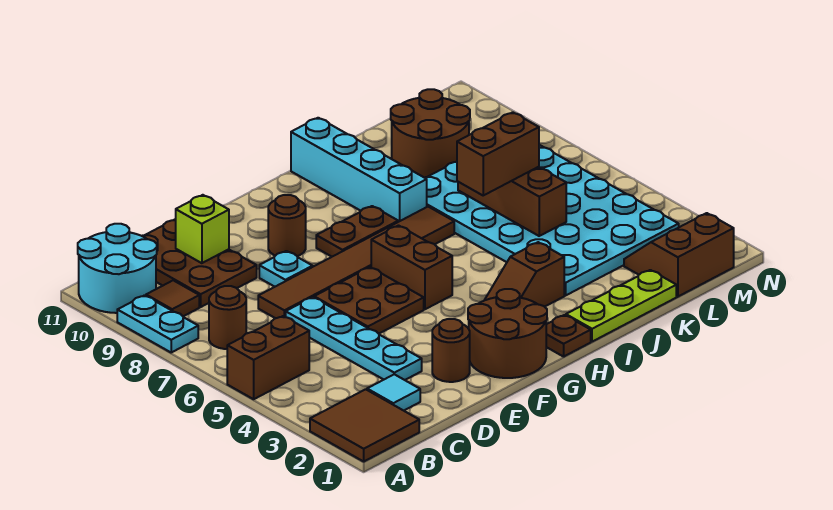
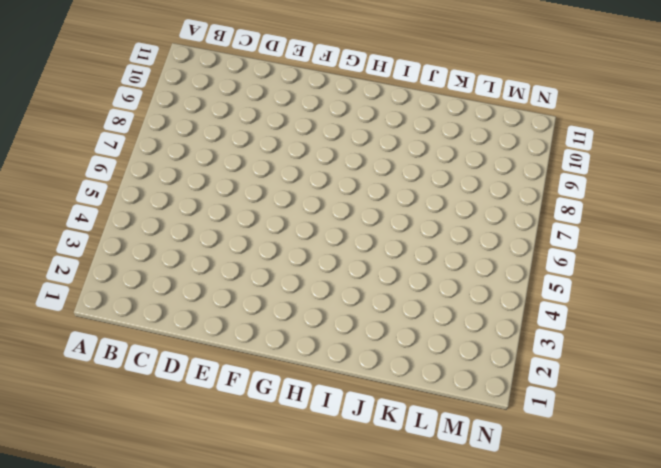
none -> brown tile A1:B2 level 1
none -> brown brick A5:B5 level 1
none -> cyan plate A8:A9 level 1

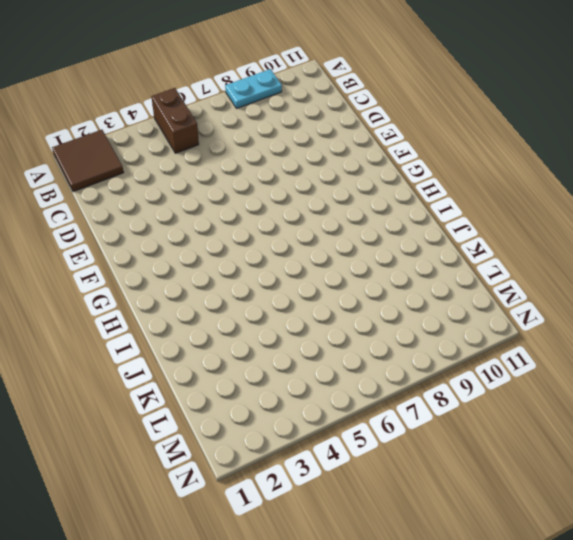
none -> cyan round brick A10:B11 level 1
none -> brown round brick B7 level 1
none -> brown tile B9 level 1

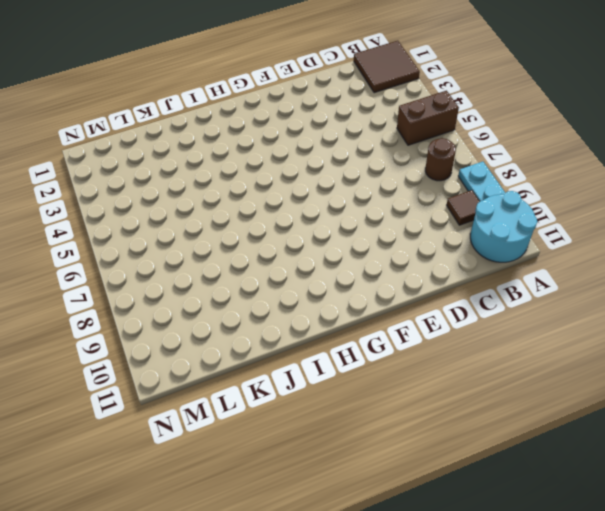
none -> cyan tile C2 level 1
none -> brown plate C9:D11 level 1
none -> cyan plate D3:D6 level 1

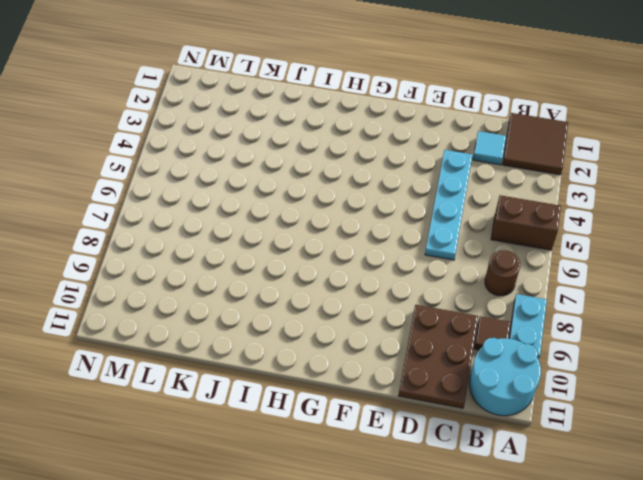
none -> brown tile D7:I7 level 1
none -> brown round brick E2 level 1
none -> brown plate E5:F6 level 1

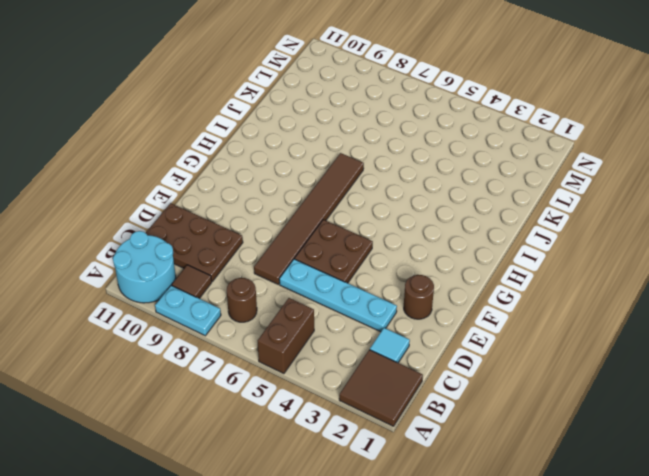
none -> cyan plate E8 level 1
none -> brown round brick F1:G2 level 1
none -> brown round brick F9 level 1

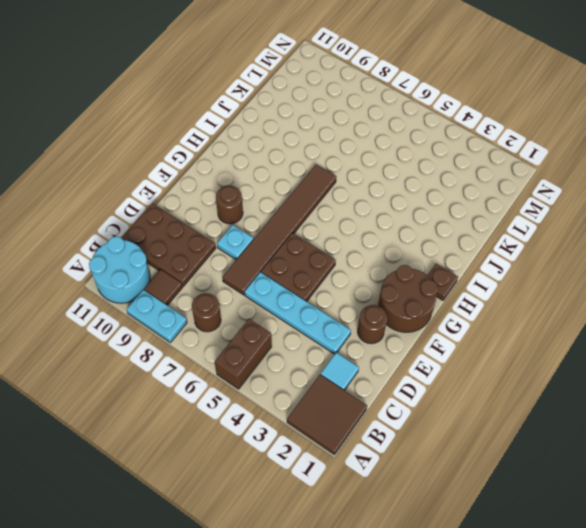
none -> brown brick G5:G6 level 1
none -> brown plate G8:H8 level 1
none -> brown slope H3:I3 level 1 top I

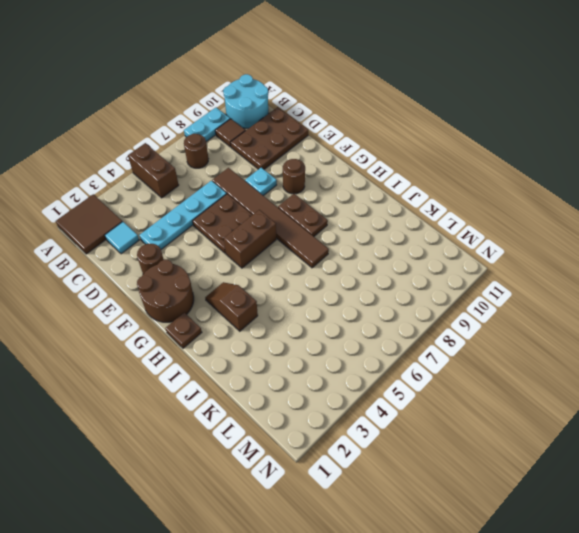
none -> lime plate I1:K1 level 1
none -> cyan brick I8:I11 level 1
none -> cyan plate J3:M8 level 1

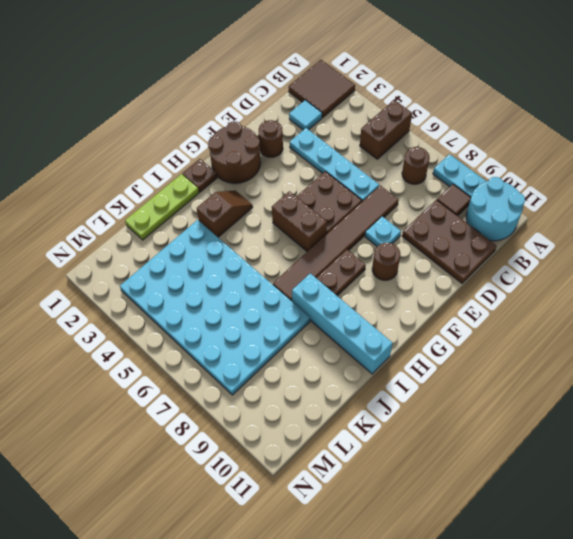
none -> brown round brick K9:L10 level 1
none -> brown slope L1:M2 level 1 top 1
none -> lime brick D10 level 2

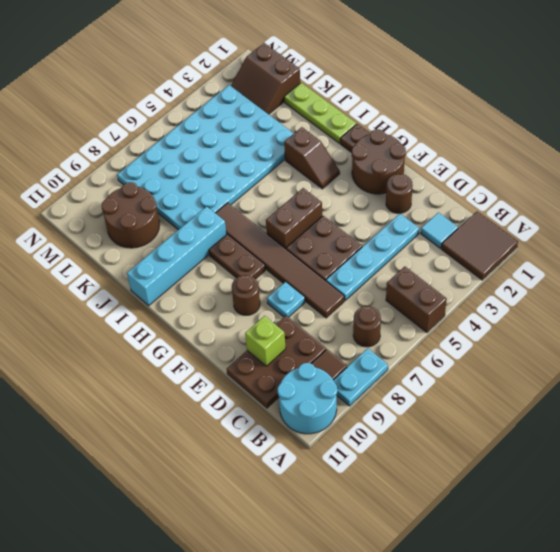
none -> brown brick K5:K7 level 2
none -> brown brick J6:K6 level 3

